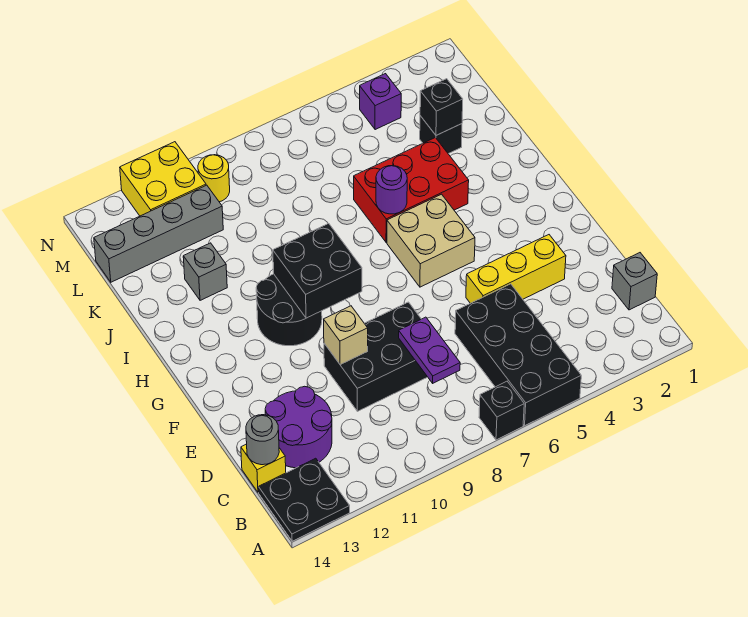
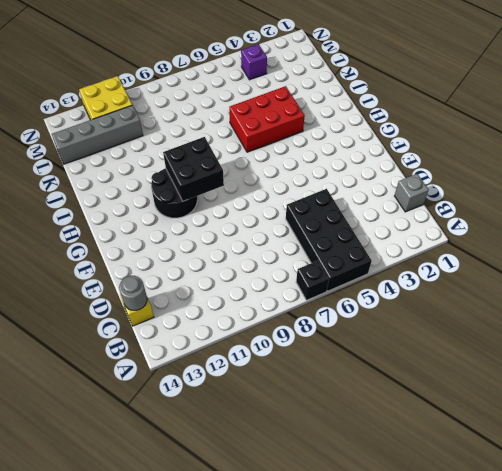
none -> black plate A13:B14 level 1
none -> purple round brick C12:D13 level 1
none -> black brick D8:E10 level 1

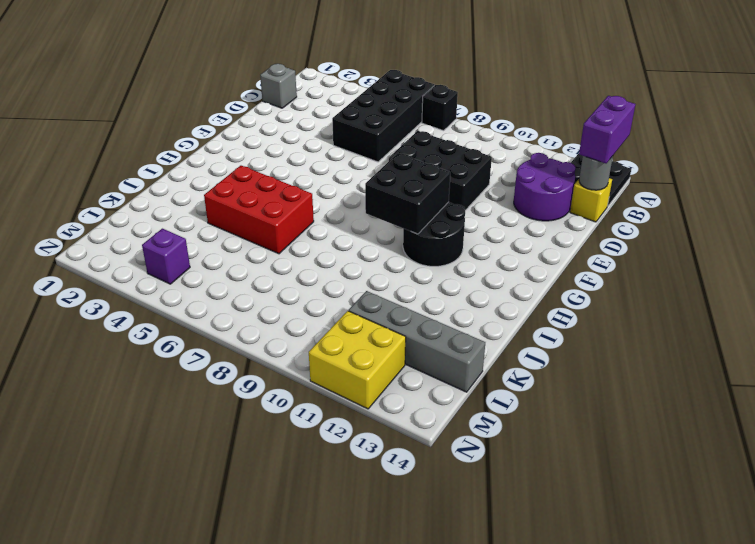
purple brick B14:C14 level 3 -> none
none -> yellow brick E3:E5 level 1
none -> tan brick G5:H6 level 1
none -> grey brick J12 level 1

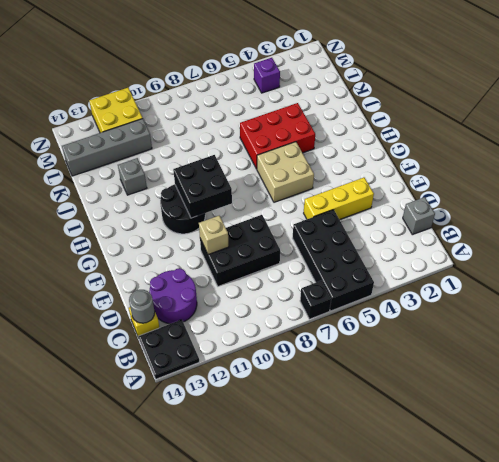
none -> black brick K3 level 1
none -> yellow round brick M10 level 1
none -> purple plate C8:D8 level 2

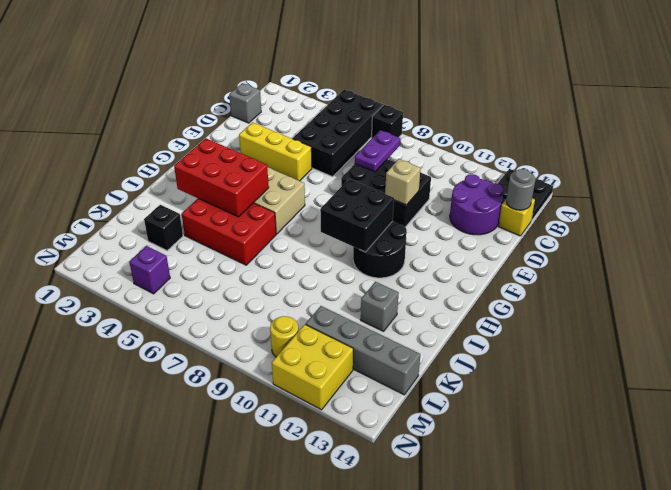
red brick H3:I5 level 2 -> none
none -> purple round brick I6 level 2
none -> black brick K3 level 2

